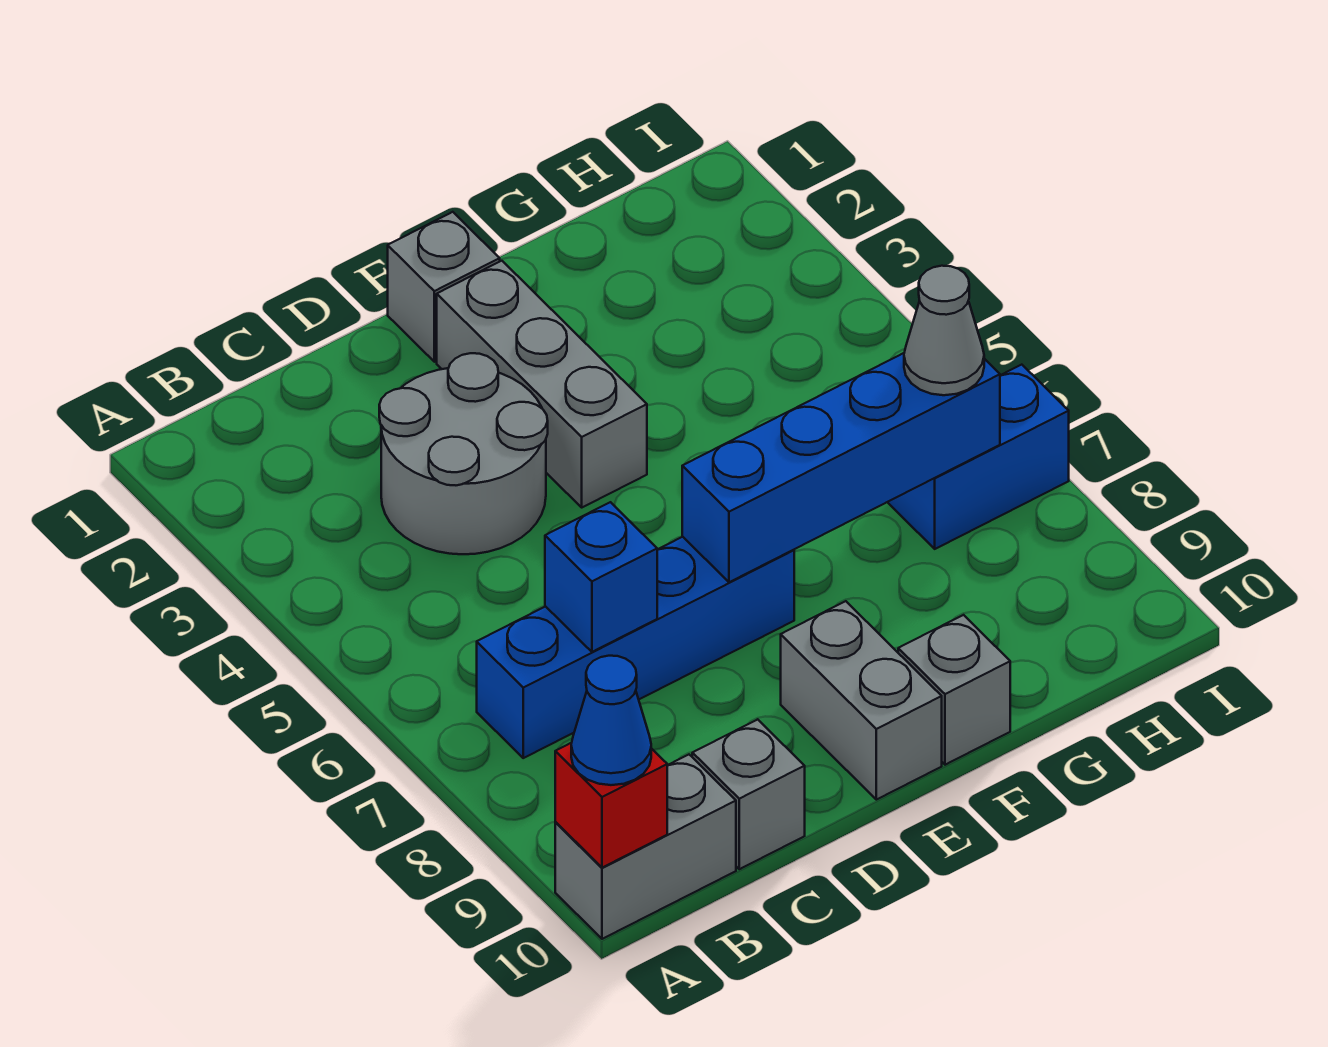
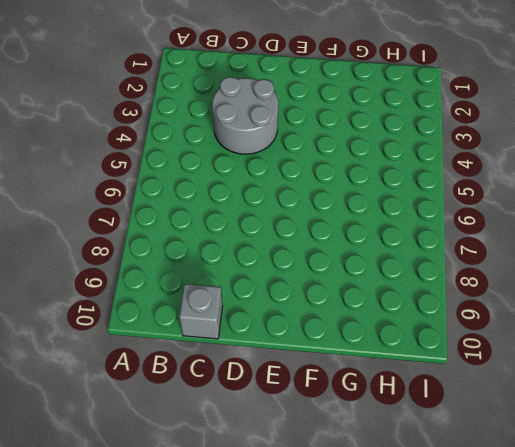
none -> grey brick A10:B10 level 1
none -> blue brick B7:E7 level 1
none -> grey brick E1 level 1

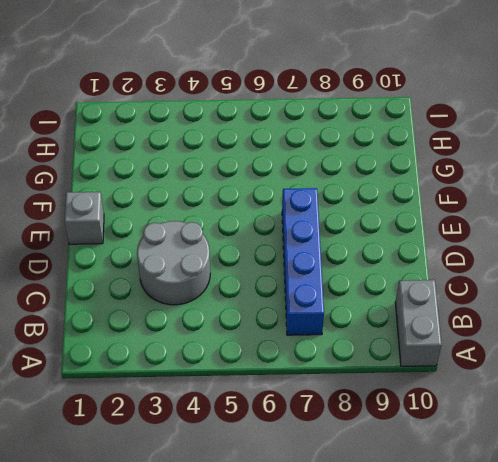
none -> grey brick C10 level 1
none -> grey brick E2:E4 level 1
none -> grey brick E9:E10 level 1

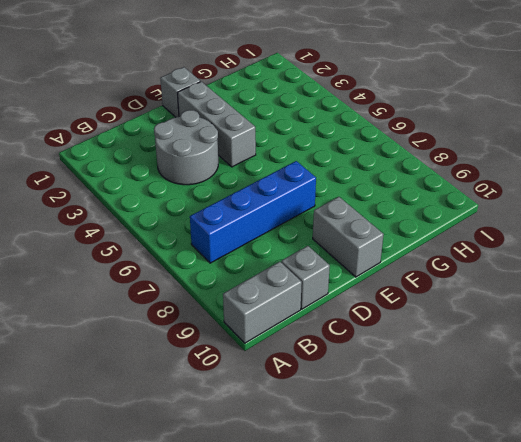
none -> grey brick F10 level 1
none -> blue brick H7:I7 level 1
none -> red brick A10 level 2

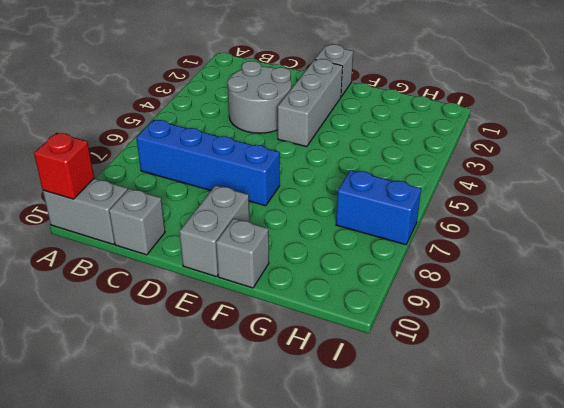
none -> blue brick C7 level 2
none -> blue brick E7:H7 level 2
none -> blue cone A10 level 3

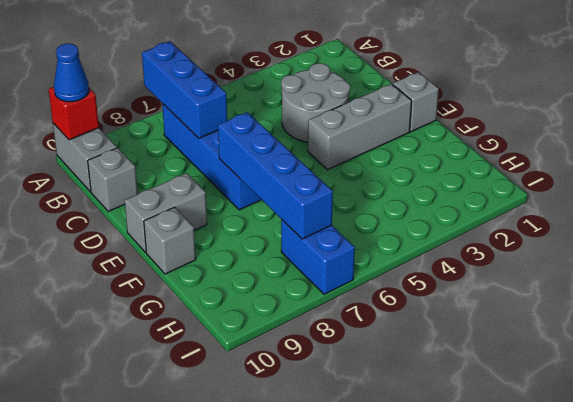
blue brick A7:C7 level 2 -> blue brick C7 level 2
none -> grey cone H7 level 3

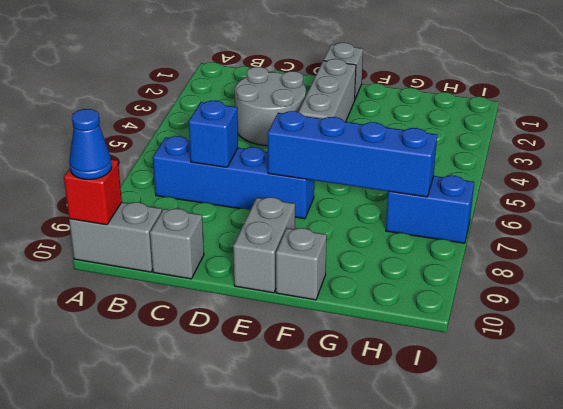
none -> grey cone H7 level 3

